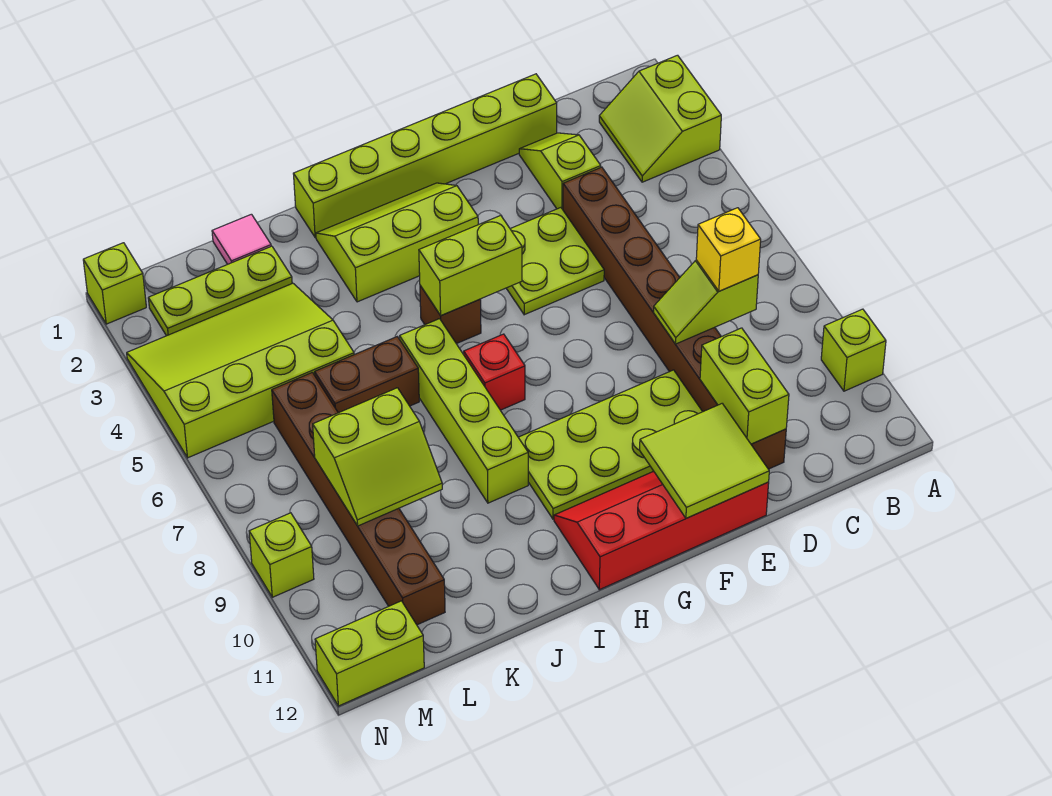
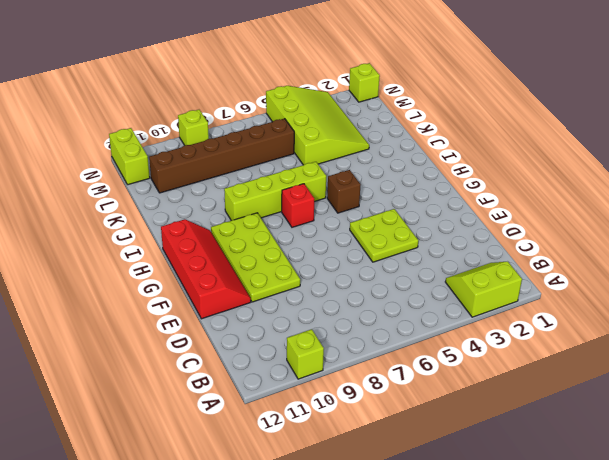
none -> lime brick D1:I1 level 1
none -> lime slope D2:D3 level 1 top 3
none -> brown brick D4:D11 level 1

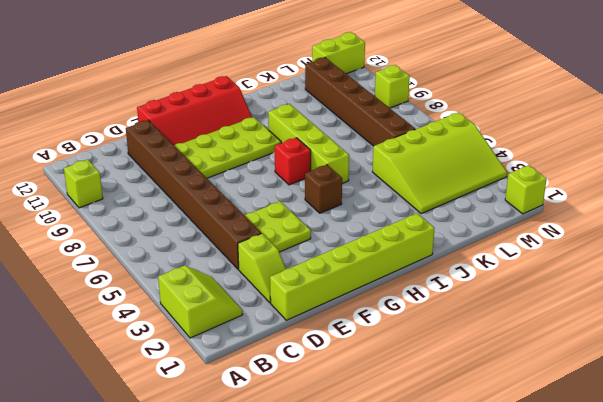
none -> lime slope G2:I3 level 1 top 3
none -> brown brick J6:K6 level 1
none -> pink tile K1 level 1

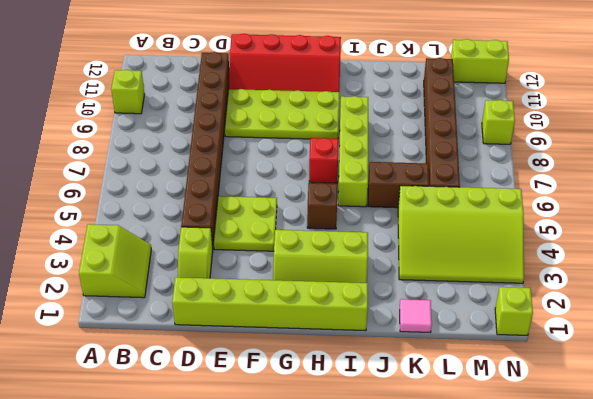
none -> lime plate K2:M2 level 1
none -> lime slope C8:D8 level 2 top C
none -> lime brick D10:D11 level 2

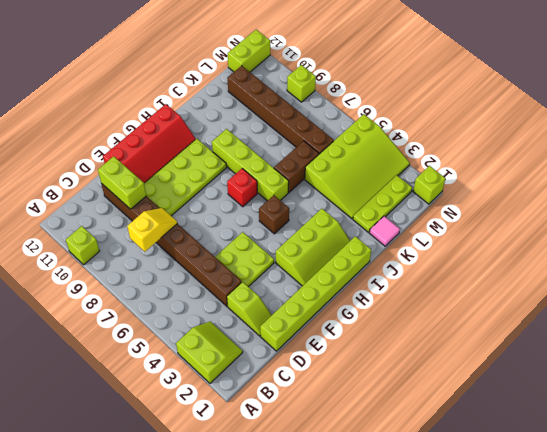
yellow slope C8:D8 level 2 top C -> lime slope C8:D8 level 2 top C
none -> lime tile E11:F12 level 2
none -> lime brick G5:H5 level 2
none -> lime slope K8:L9 level 2 top 8

